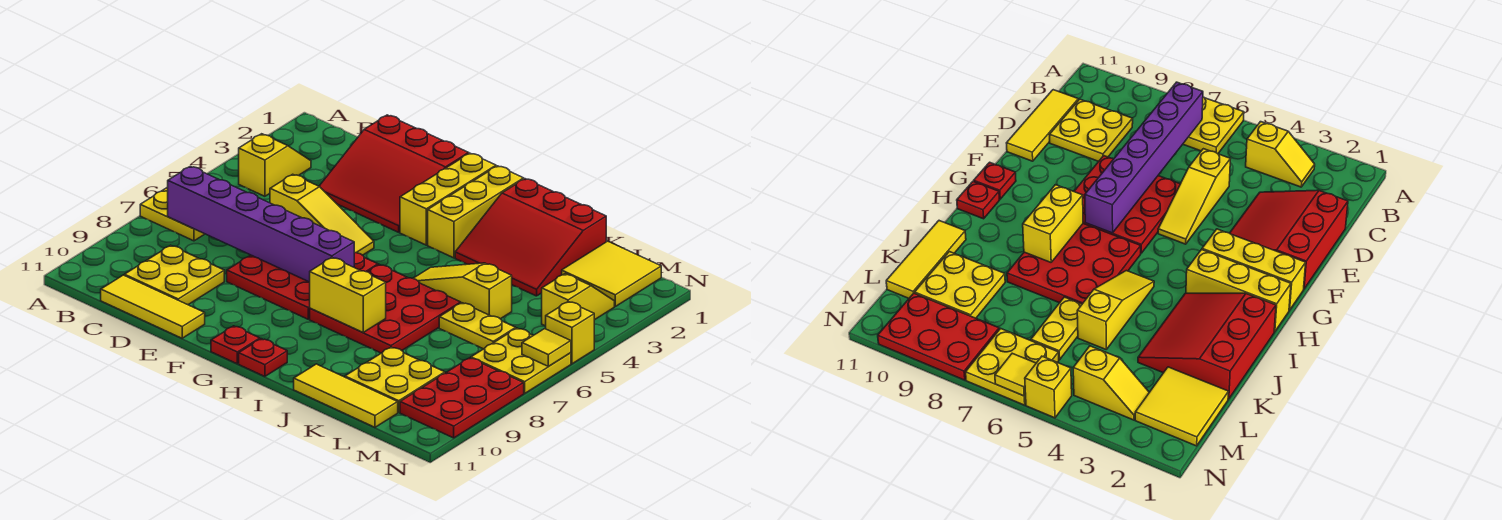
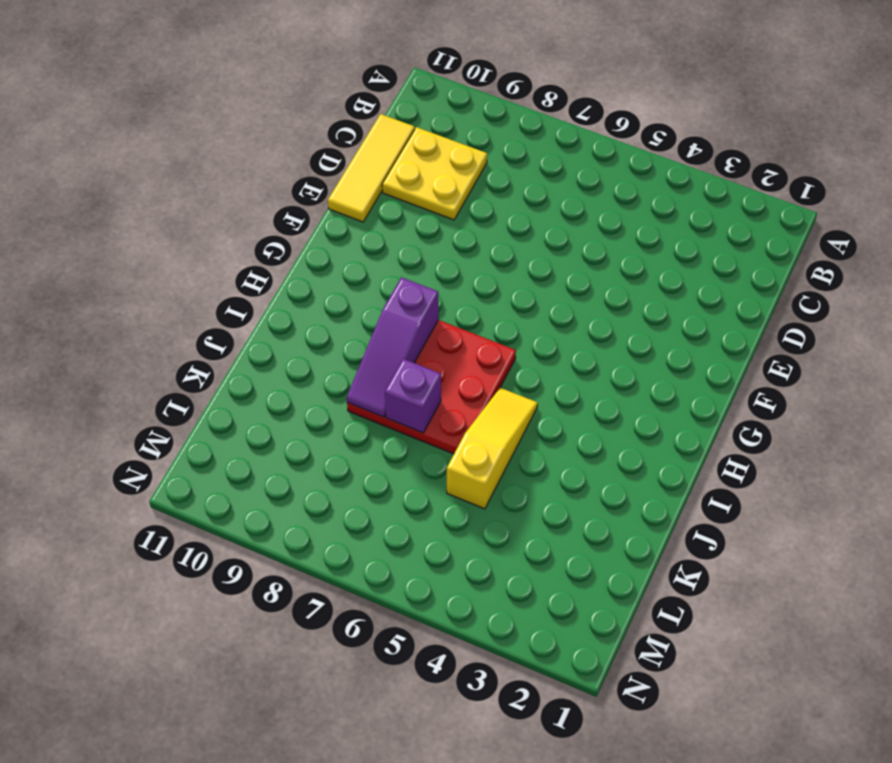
purple slope H8:J8 level 2 top H -> yellow brick H8:I8 level 2
purple brick J7 level 2 -> none
none -> yellow plate A6:B7 level 1
none -> yellow slope B3:B4 level 1 top 4
none -> red slope D1:F3 level 1 top 1

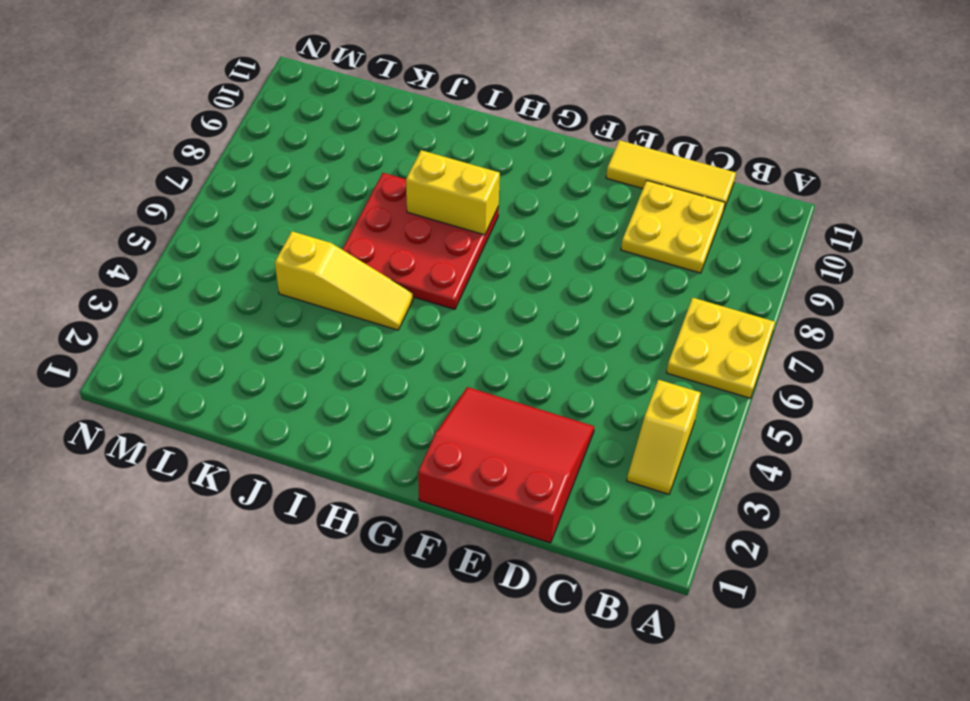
none -> yellow slope D5:F5 level 1 top D
none -> red plate E6:G8 level 1
none -> yellow brick G1:G3 level 1

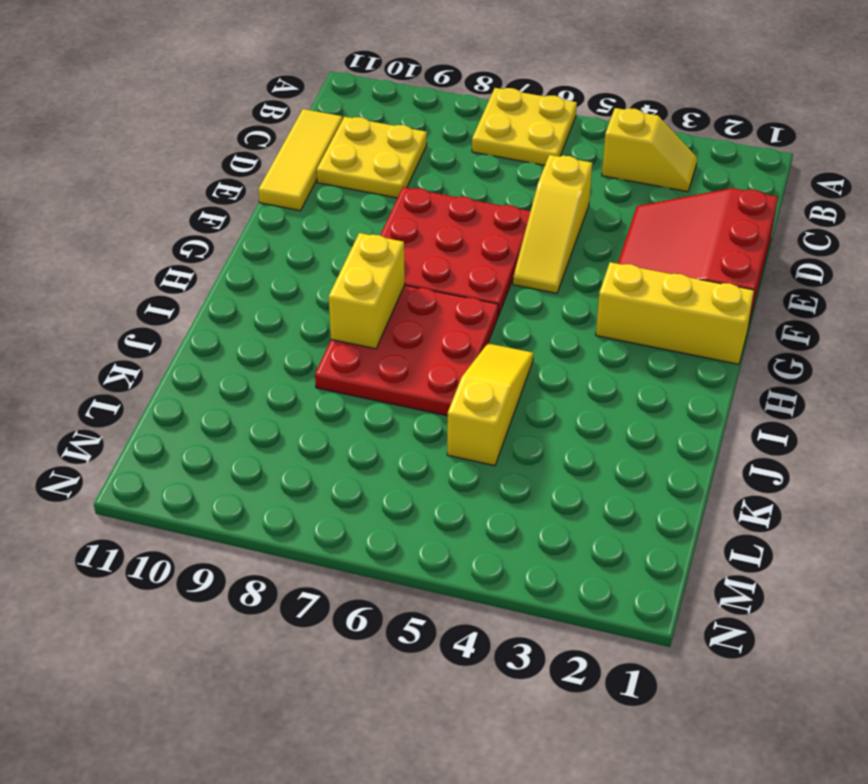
none -> red plate G11 level 1
none -> yellow brick H1:H3 level 1
none -> red plate H11 level 1

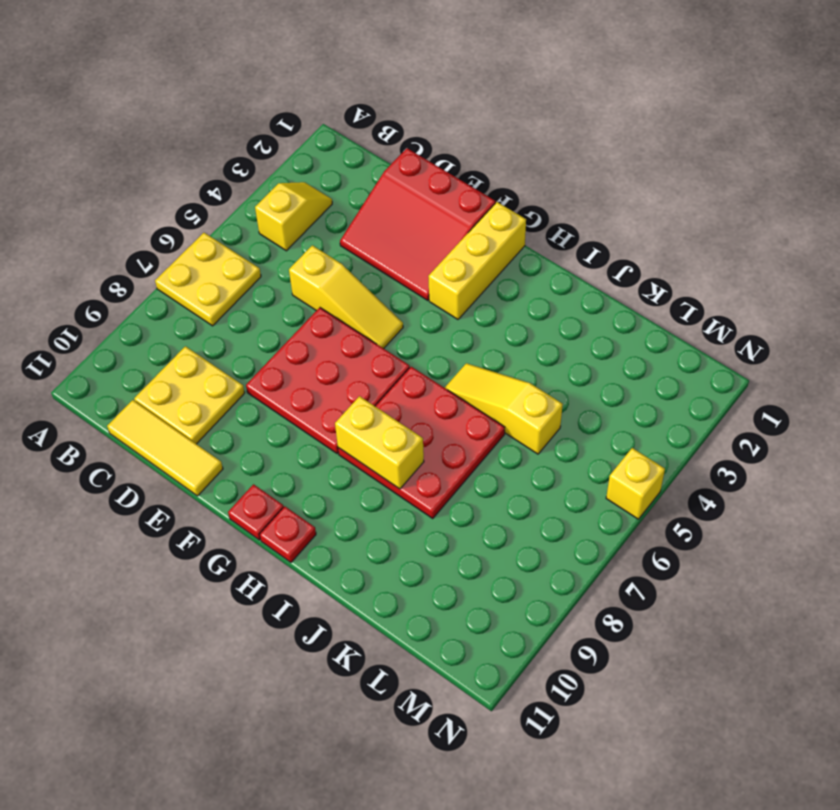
none -> yellow brick H1:H3 level 1
none -> red slope I1:K3 level 1 top 1
none -> yellow tile J11:L11 level 1

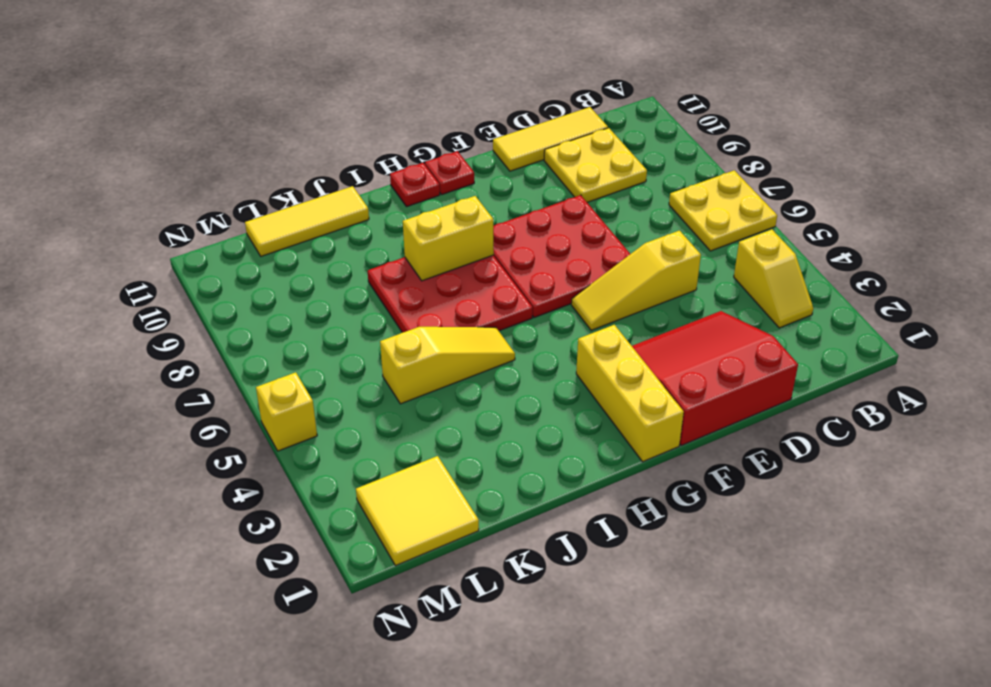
none -> yellow brick H1:H3 level 1
none -> red slope I1:K3 level 1 top 1
none -> yellow plate K6:L6 level 1

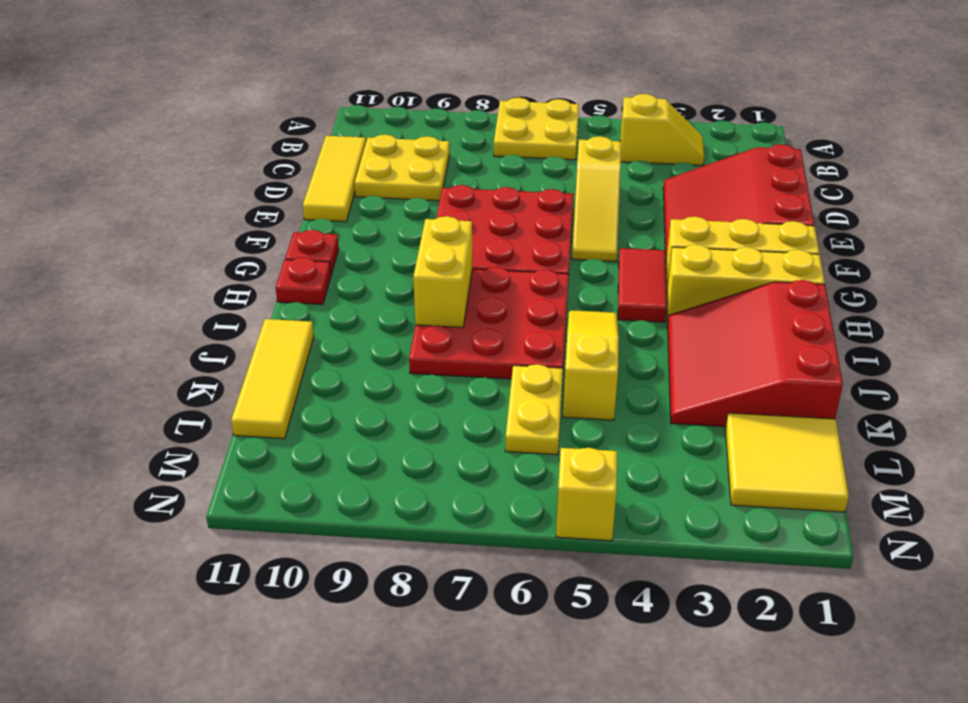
red tile G4:H4 level 1 -> none
none -> yellow plate K9:L10 level 1
none -> yellow slope M3:M4 level 1 top 4
none -> yellow plate M6:N7 level 1

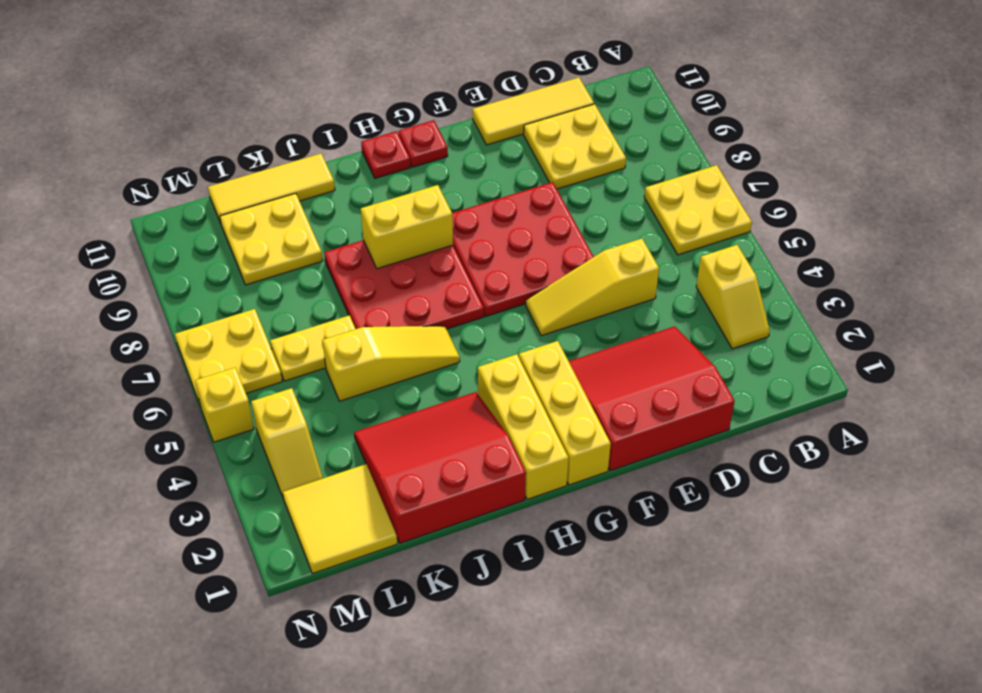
none -> red plate M8:N10 level 1
none -> purple brick B7:G7 level 2
none -> yellow tile N6 level 2

